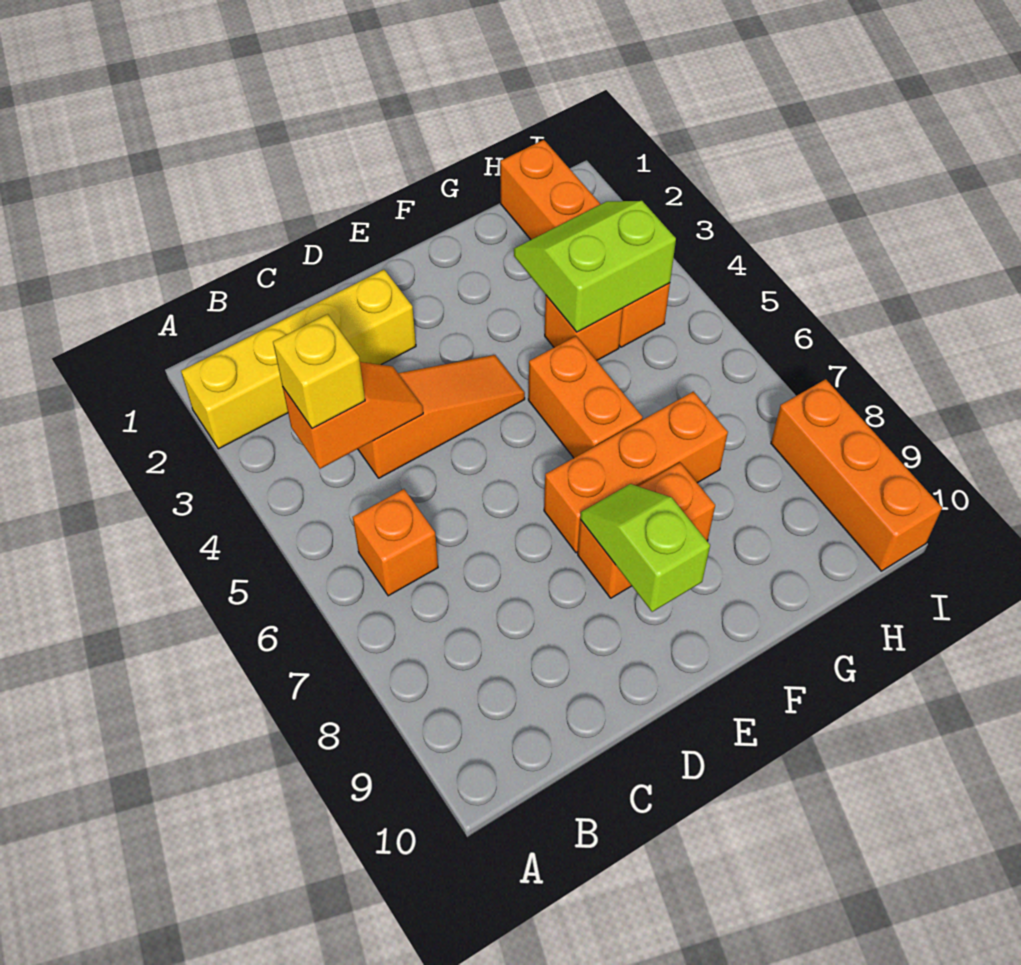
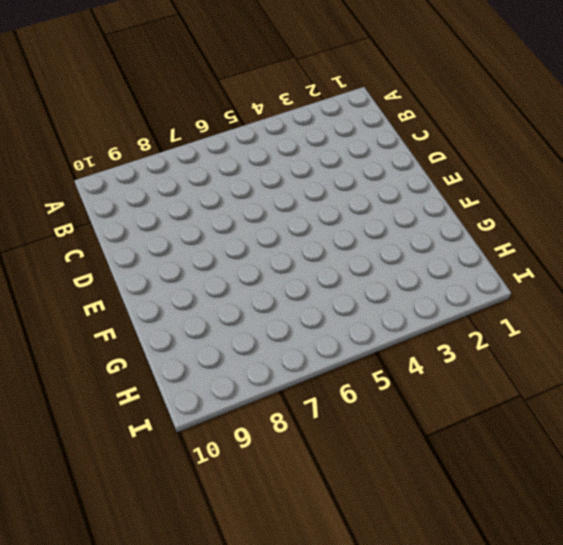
none -> yellow brick A2:D2 level 1
none -> orange brick B6 level 1
none -> orange slope C4:E4 level 1 top C

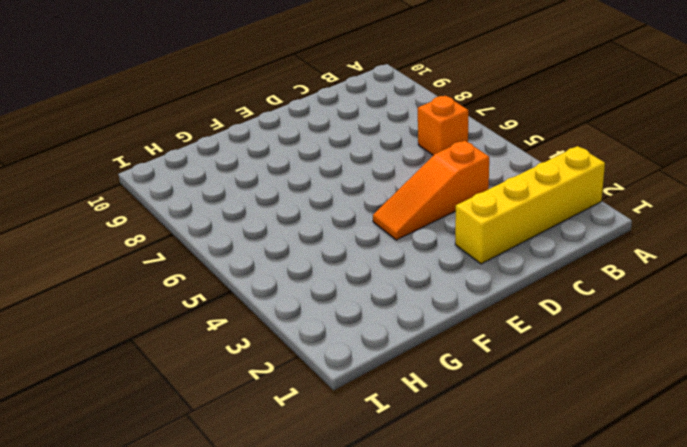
none -> orange brick E7:G7 level 1
none -> orange brick E8:F8 level 1
none -> orange brick F5:F6 level 1

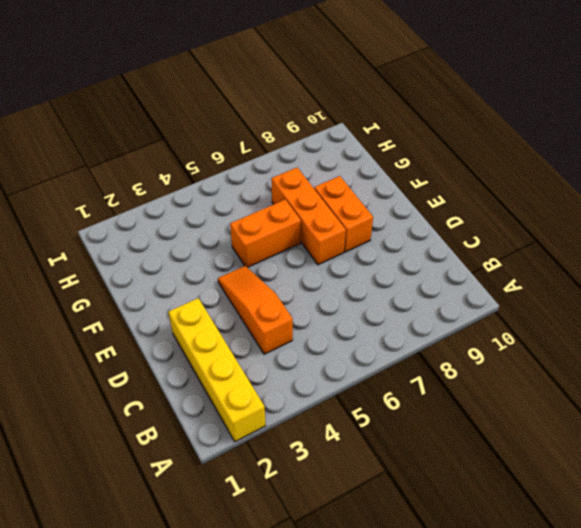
none -> orange brick B6 level 1
none -> orange brick G4 level 1
none -> orange brick H1:H4 level 1

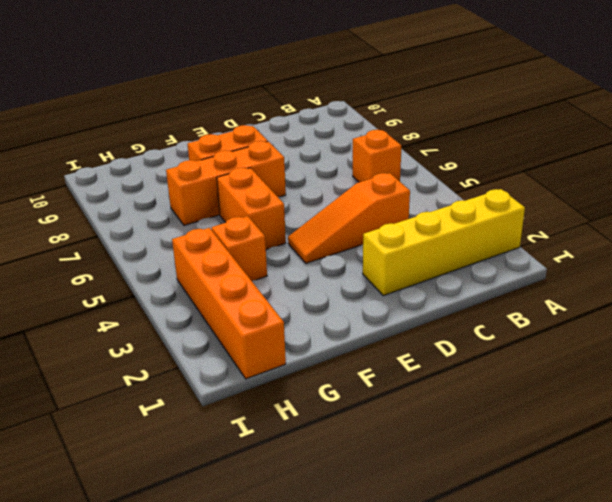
none -> orange brick I8:I10 level 1
none -> orange slope B4:C4 level 2 top B
none -> lime slope E8:E9 level 2 top 9

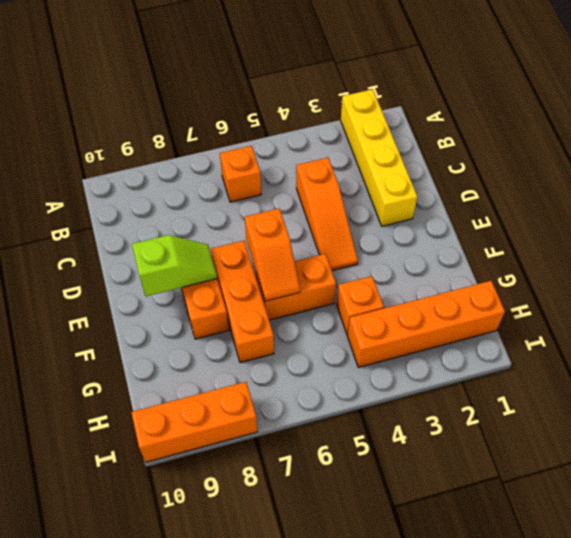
orange slope E6:F6 level 2 top E -> orange slope B4:C4 level 2 top B
none -> lime slope G3:H4 level 2 top 4
none -> yellow brick B4 level 3

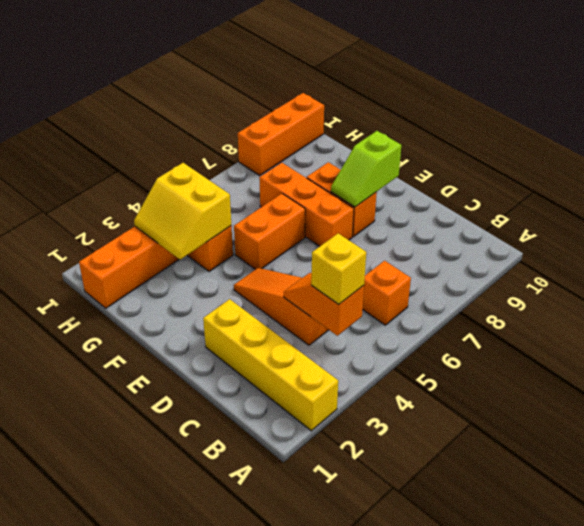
yellow slope G3:H4 level 2 top 4 -> lime slope G3:H4 level 2 top 4

